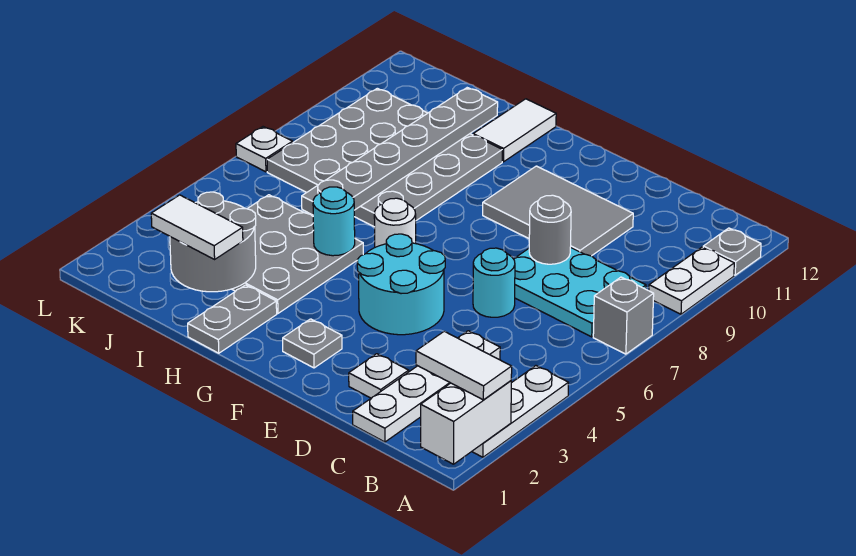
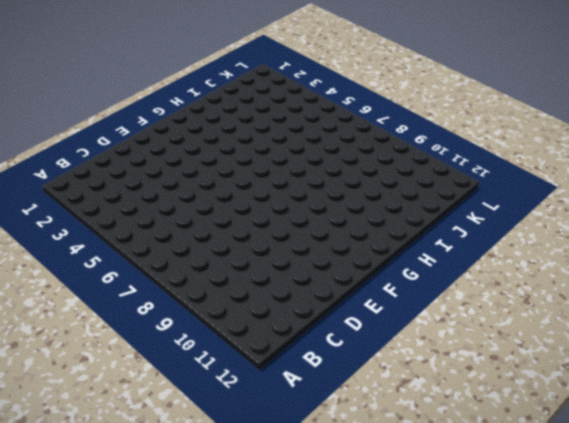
none -> white plate A2:A4 level 1
none -> grey brick A7 level 1
none -> white plate A9:A10 level 1

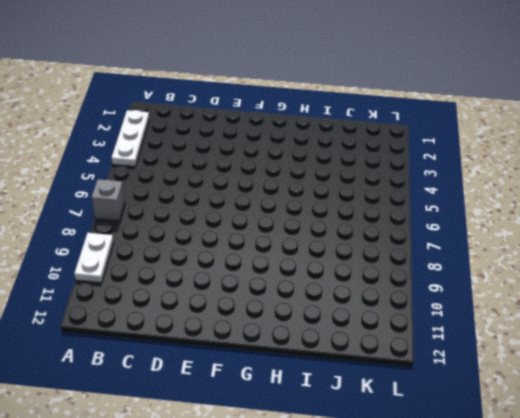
none -> grey plate A11 level 1
none -> cyan plate B7:D8 level 1
none -> white plate C1:C4 level 1

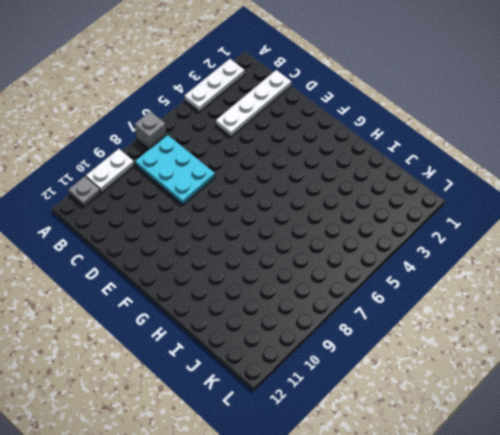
none -> white plate D2 level 1
none -> cyan round brick D6 level 1
none -> grey tile D9:F10 level 1

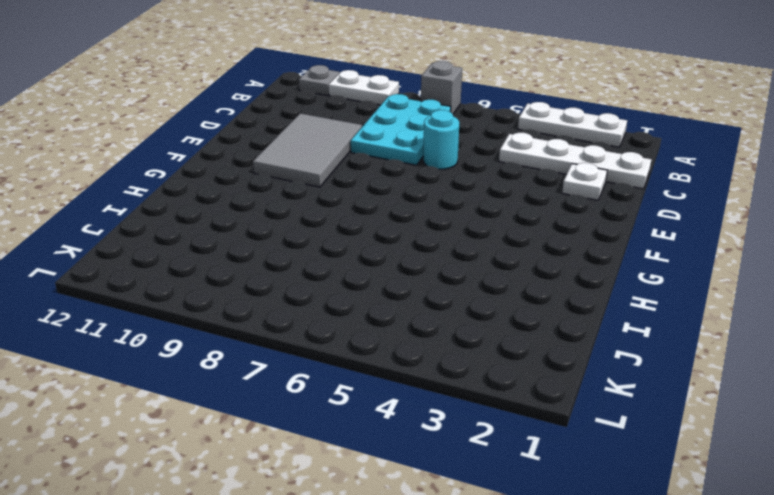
none -> cyan round brick E4:F5 level 1
none -> grey plate F2 level 1
none -> white round brick G6 level 1

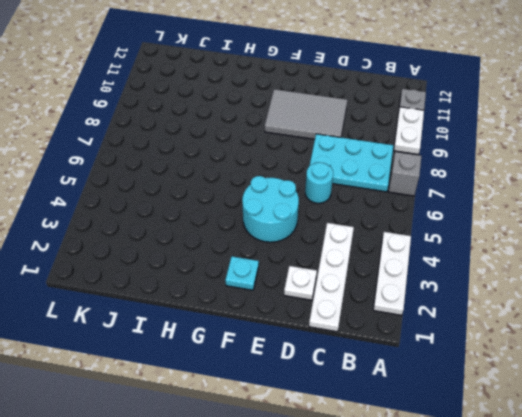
cyan plate F2 level 1 -> grey plate F2 level 1
none -> white round brick G6 level 1
none -> grey plate H1:H2 level 1
none -> grey plate H3:J5 level 1

